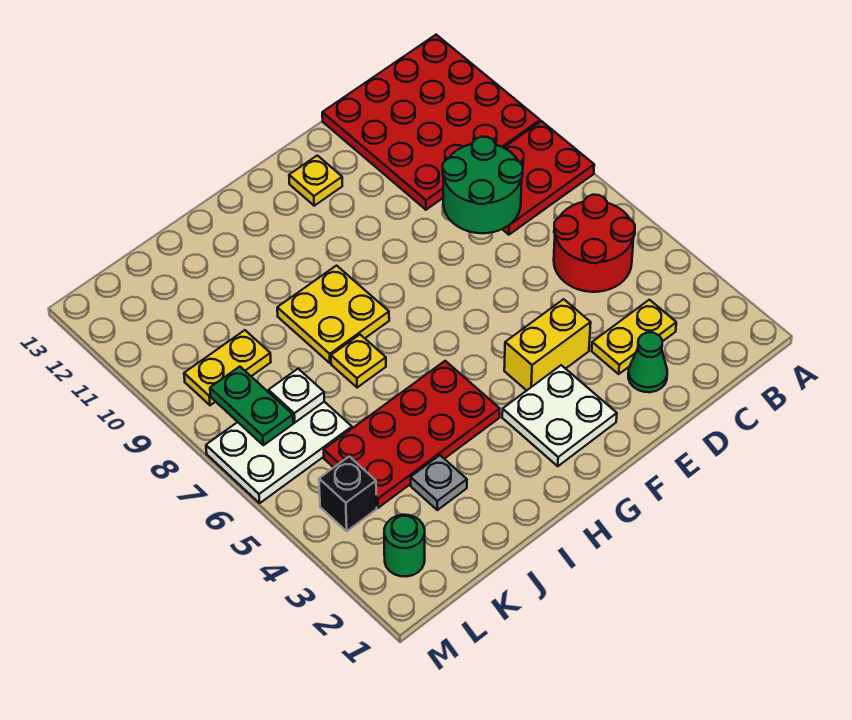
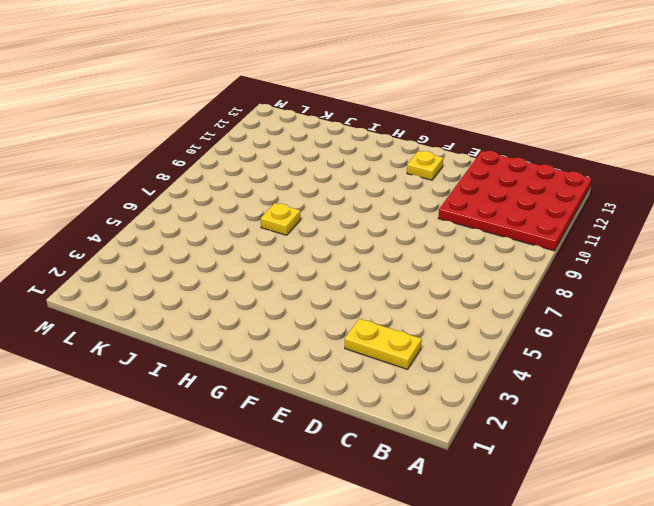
none -> red plate A8:C9 level 1
none -> red round brick B5:C6 level 1
none -> green cone D2 level 1

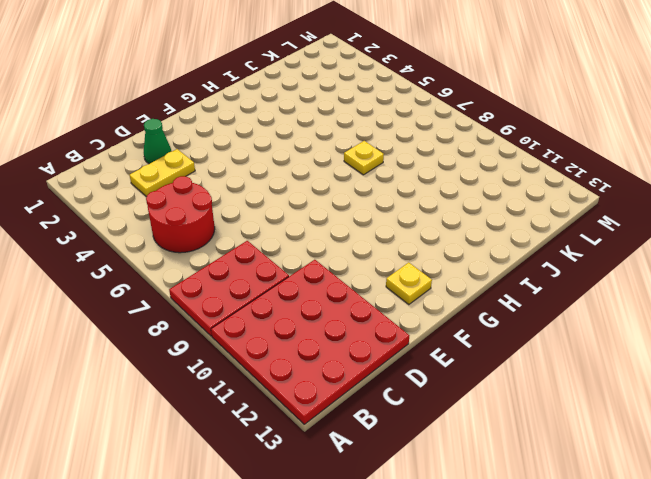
none -> yellow brick E4:F4 level 1
none -> white plate F2:G3 level 1
none -> red plate H4:K5 level 1

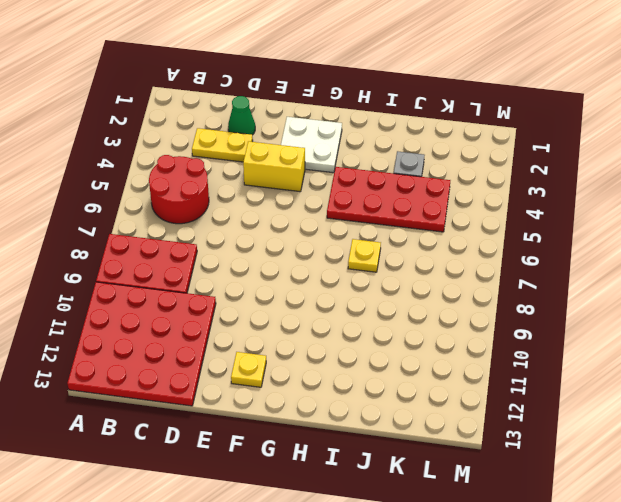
none -> yellow plate H8:I9 level 1
none -> white plate K6:M7 level 1
none -> yellow plate K9:L9 level 1

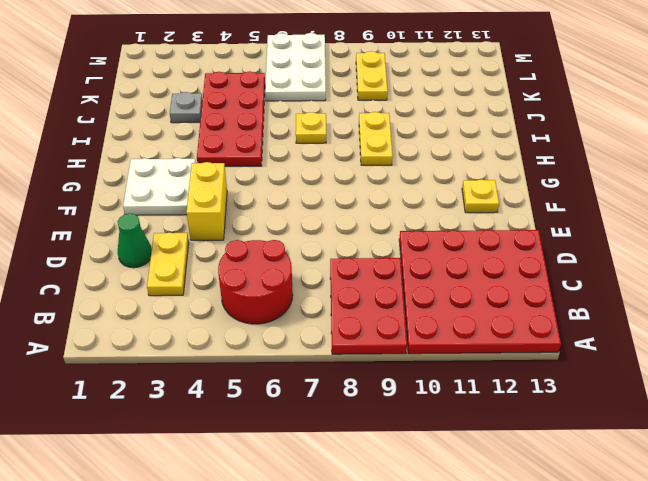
yellow plate H9:I9 level 1 -> yellow plate H8:I9 level 1
none -> green round brick L2 level 1
none -> black brick L4 level 1
none -> green round brick C8:D9 level 2

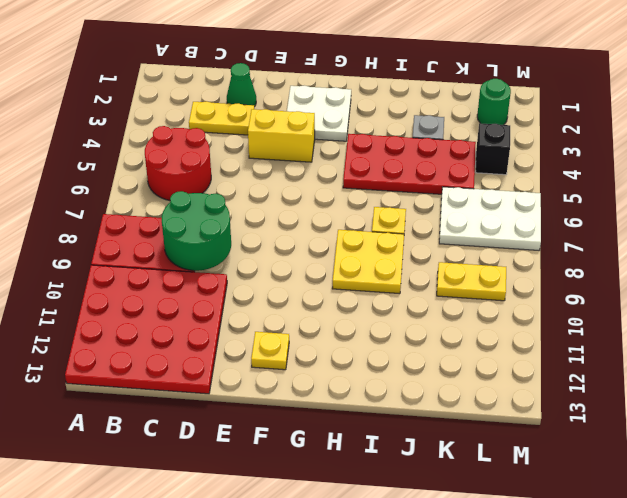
none -> white plate K7 level 2
none -> green plate L7:L8 level 2

